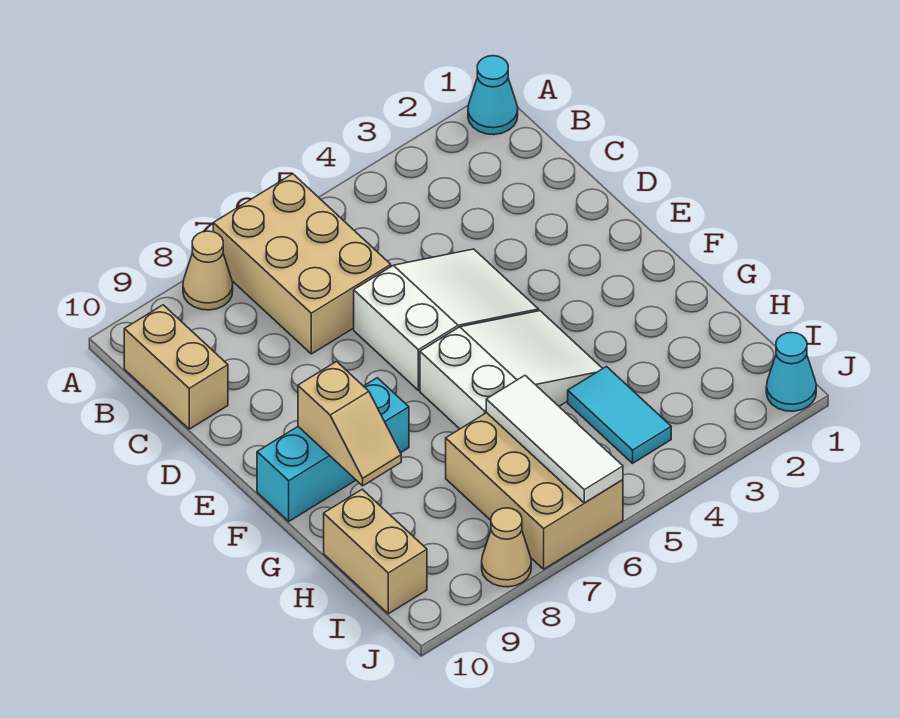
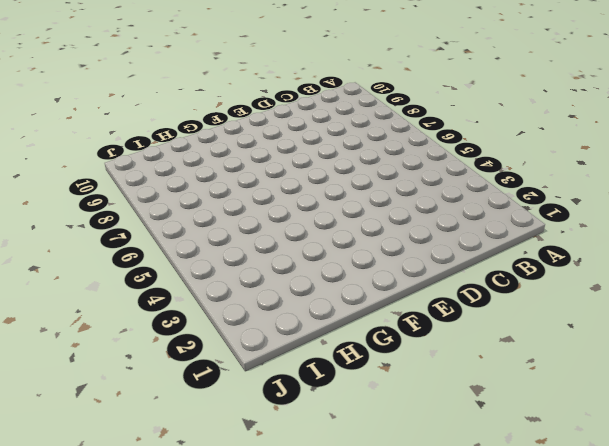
none -> cyan cone A1 level 1
none -> tan brick A6:C7 level 1
none -> tan cone A8 level 1

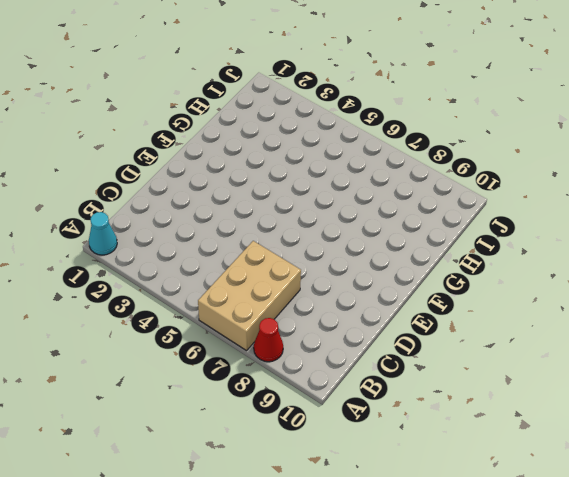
red cone A8 level 1 -> tan cone A8 level 1
none -> tan brick B10:C10 level 1
none -> white slope D4:E6 level 1 top 6
none -> white slope F4:G6 level 1 top 6

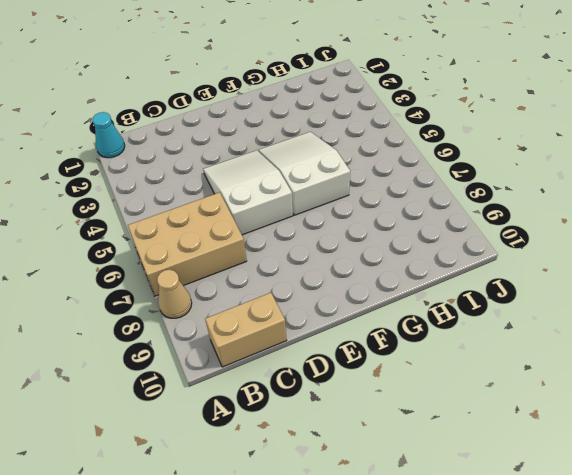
none -> cyan brick F8:F10 level 1
none -> cyan tile H4:I4 level 1
none -> tan brick H6:J7 level 1

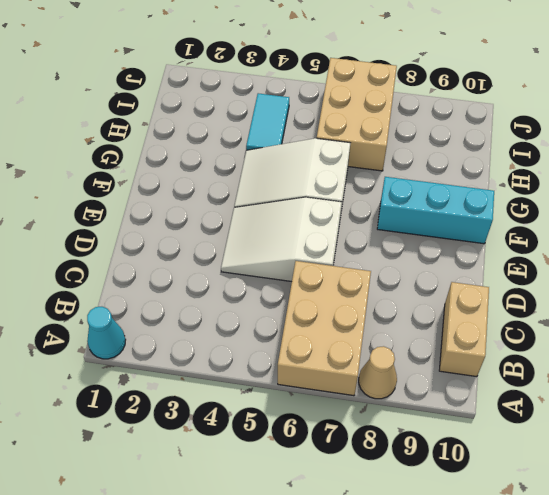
none -> tan brick H10:I10 level 1
none -> cyan cone J1 level 1
none -> tan cone J8 level 1

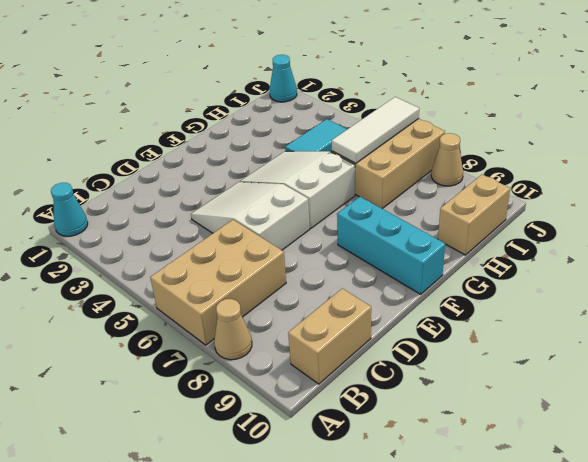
none -> tan slope F9:G9 level 2 top F

